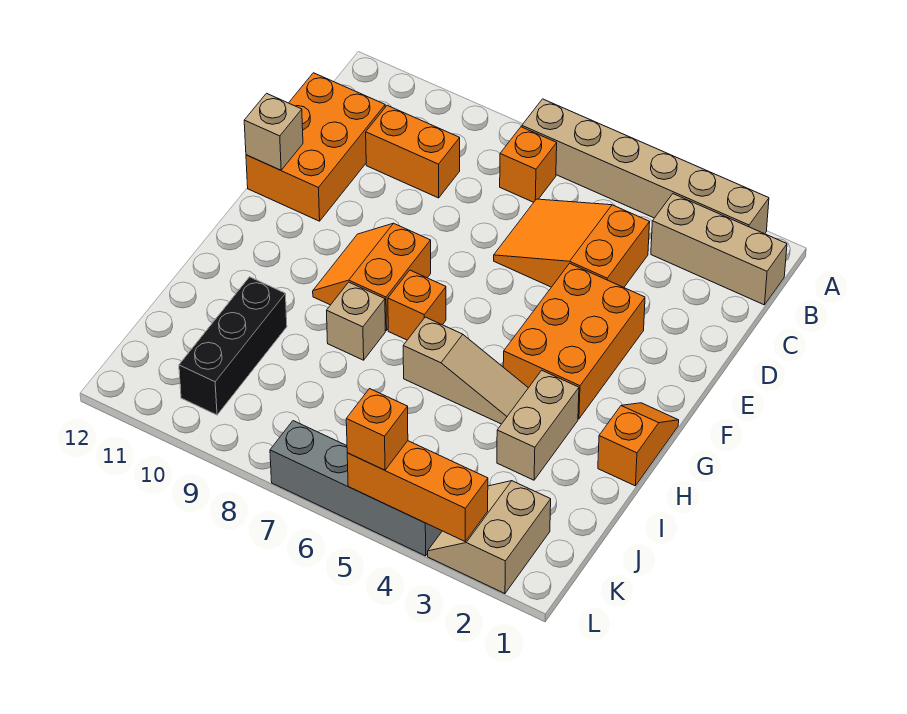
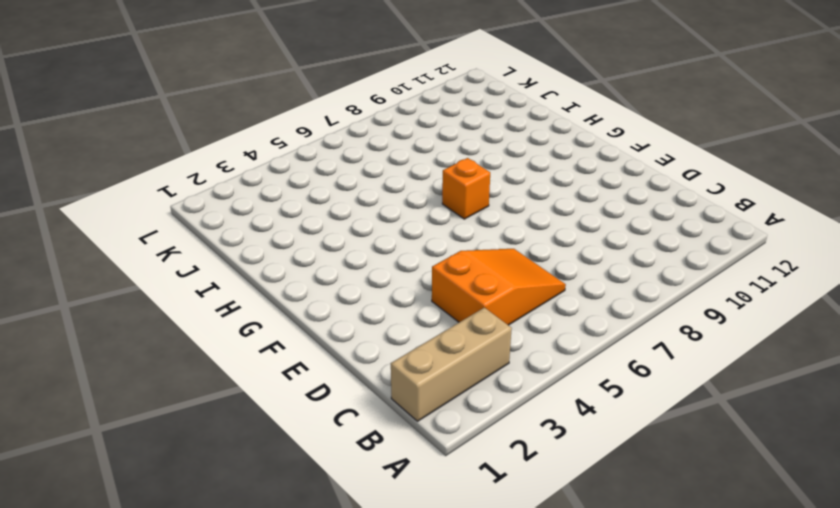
none -> tan brick A2:A7 level 1
none -> orange brick B7 level 1
none -> orange brick C9:C10 level 1

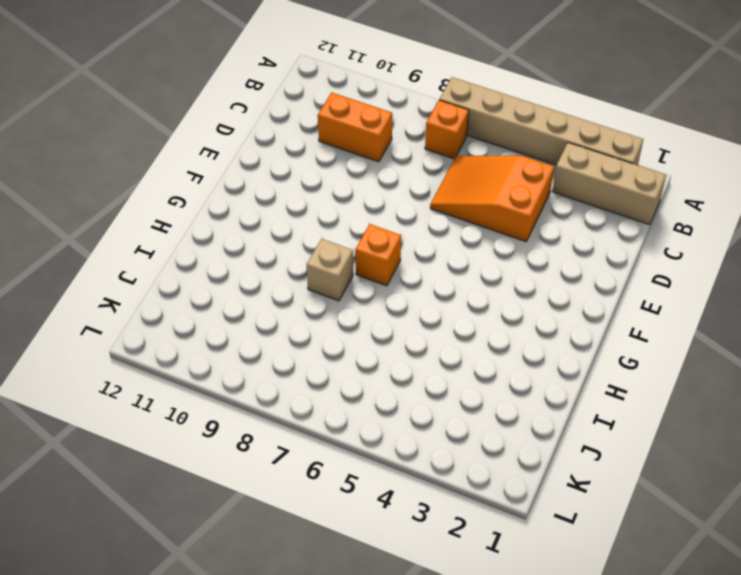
none -> orange brick C11:E12 level 1
none -> orange brick E3:G4 level 1
none -> orange slope F8:G9 level 1 top 8

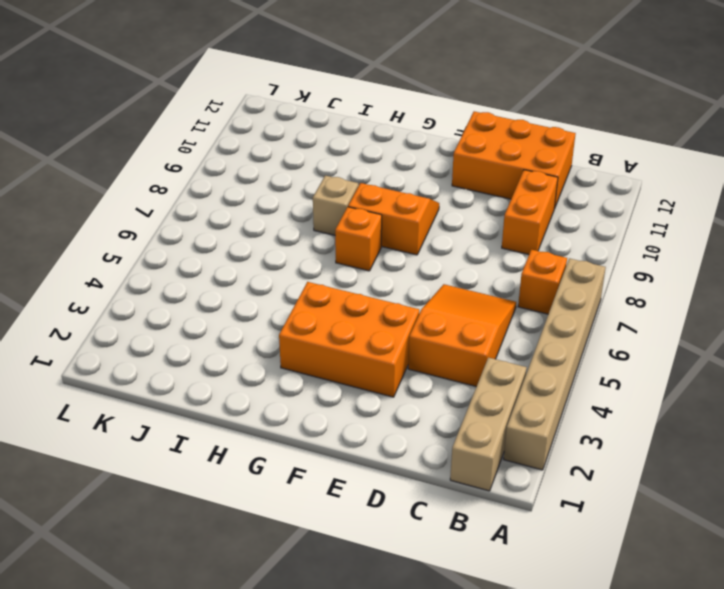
none -> orange slope G1:H1 level 1 top H
none -> tan brick H3:I3 level 1
none -> tan slope H4:H6 level 1 top 6

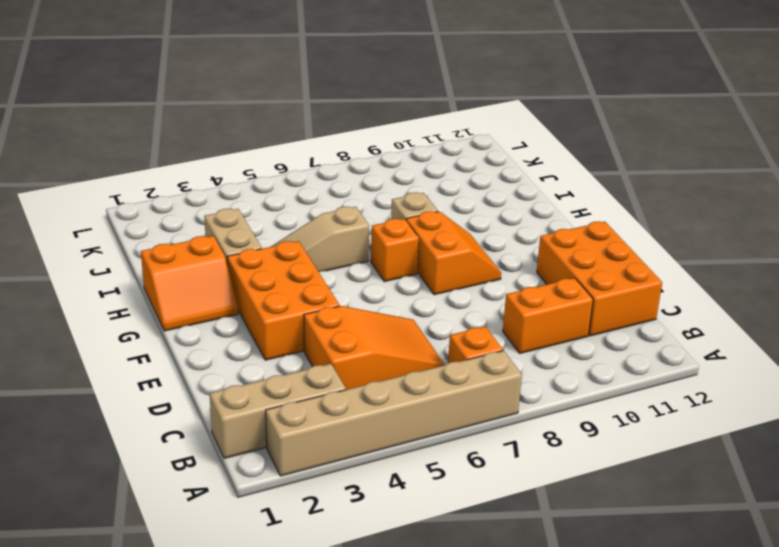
orange slope G1:H2 level 1 top H -> orange slope G1:H1 level 1 top H
none -> black brick I10:K10 level 1
none -> tan slope K2:L3 level 1 top 2
none -> grey brick L4:L7 level 1

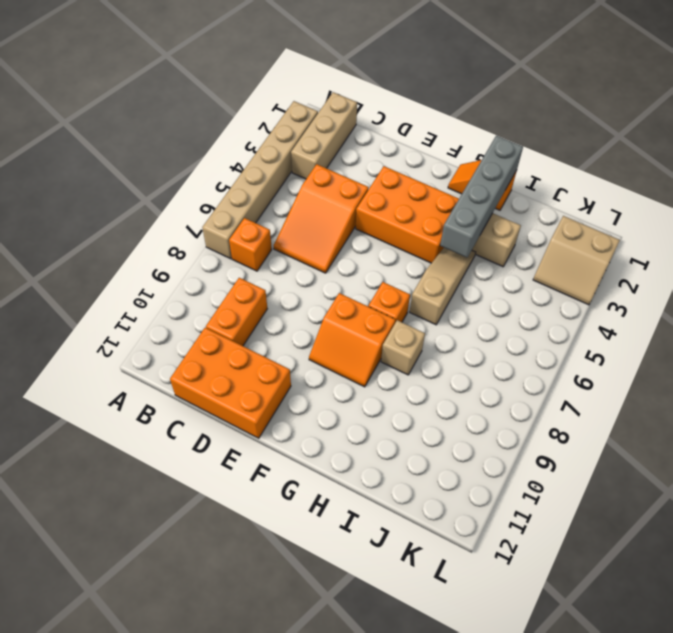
grey brick H1:H4 level 2 -> grey brick L4:L7 level 1
none -> black brick I10:K10 level 1
none -> tan brick E12 level 2
none -> orange brick L3:L5 level 2

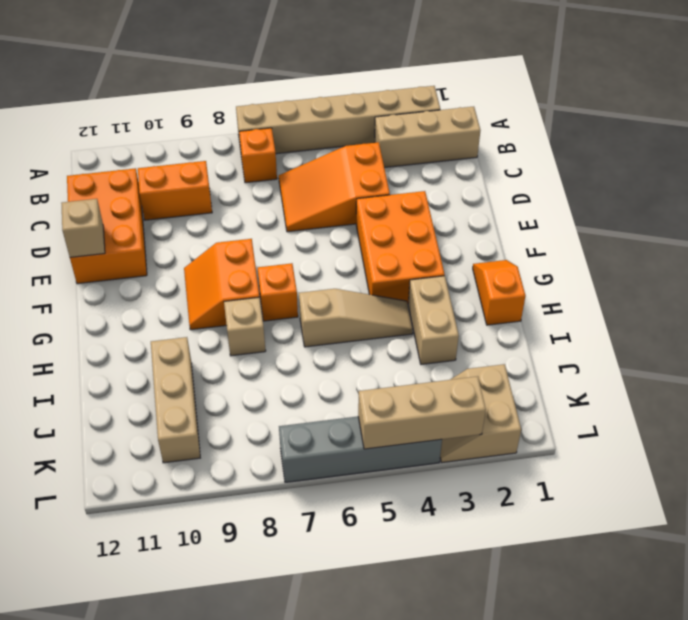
tan brick I10:K10 level 1 -> black brick I10:K10 level 1
tan brick L3:L5 level 2 -> orange brick L3:L5 level 2
none -> orange brick L5 level 3

